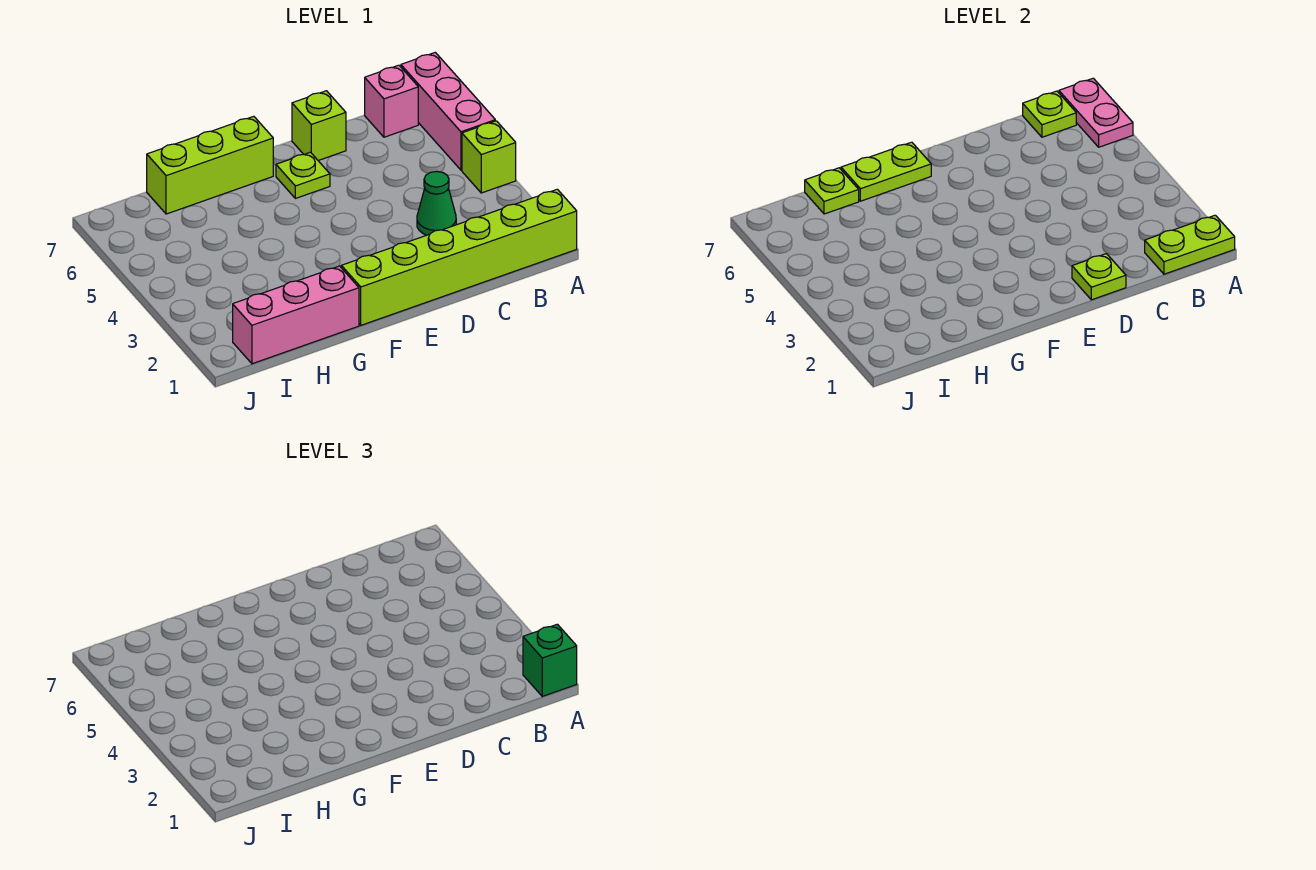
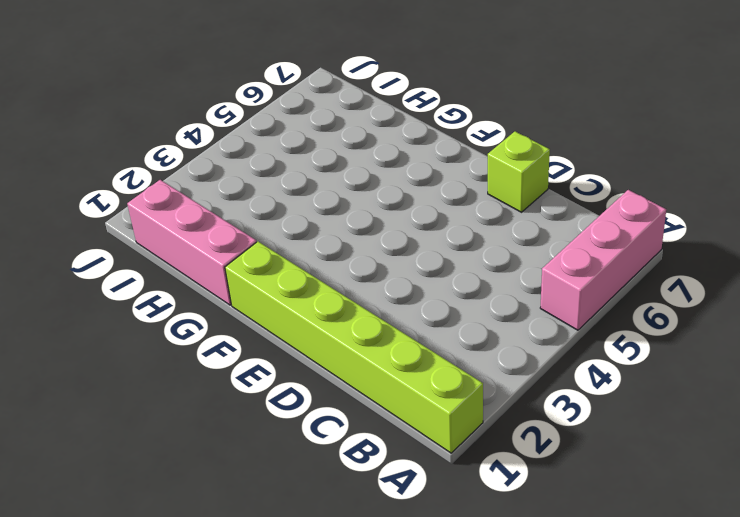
none -> lime brick A4 level 1
none -> pink brick B7 level 1
none -> green cone C3 level 1

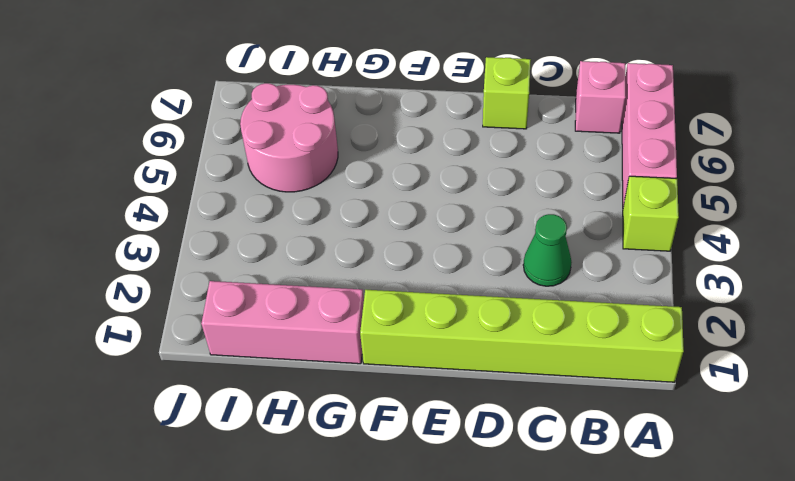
pink round brick H5:I6 level 1 -> none
none -> lime plate E6 level 1
none -> lime brick F7:H7 level 1
none -> lime plate A1:B1 level 2

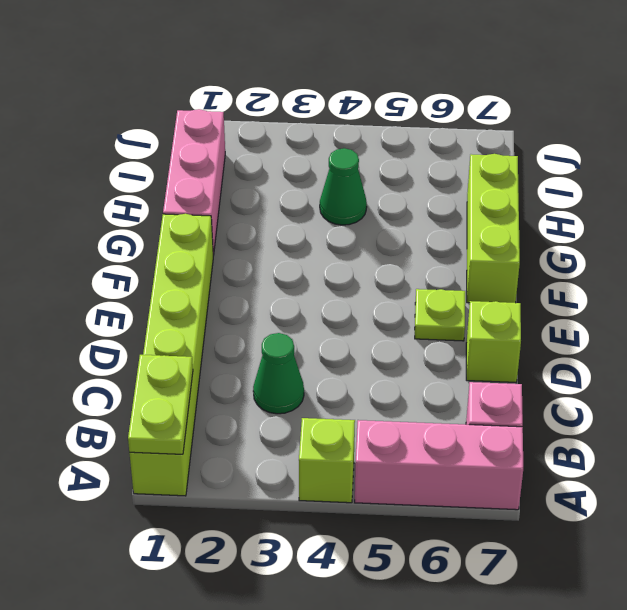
green cone H4 level 1 -> none
none -> pink plate A6:A7 level 2
none -> lime plate B7 level 2
none -> lime plate D1 level 2

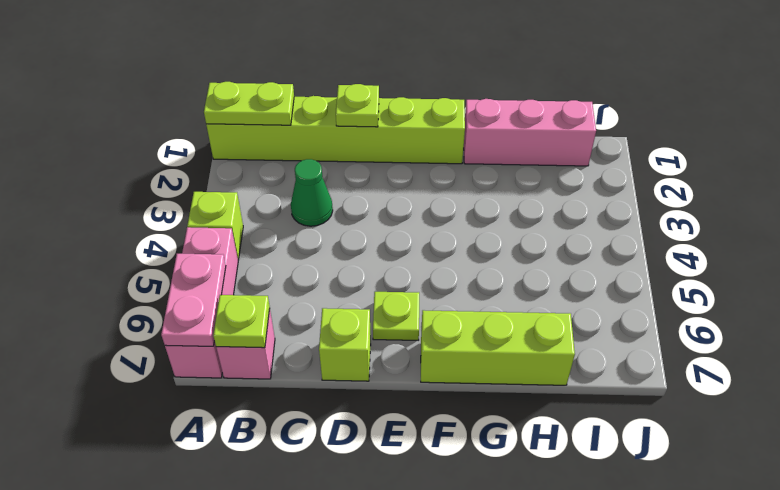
none -> lime plate F7:G7 level 2
none -> lime plate H7 level 2
none -> green brick A1 level 3

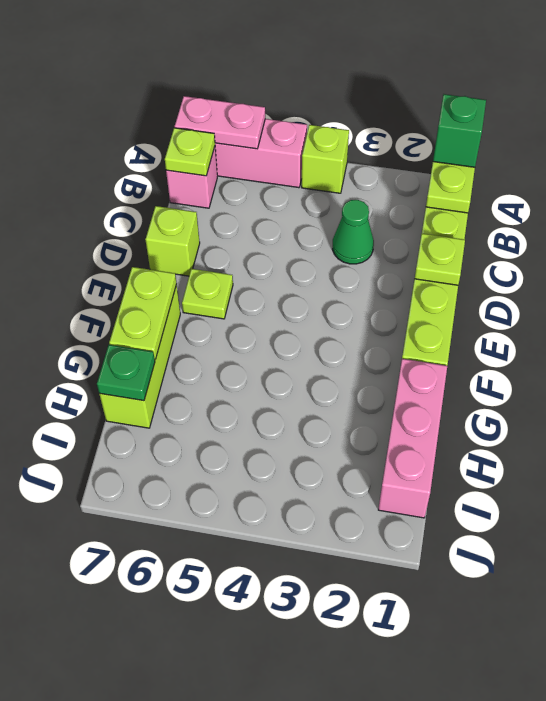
green plate H7 level 2 -> lime plate H7 level 2

